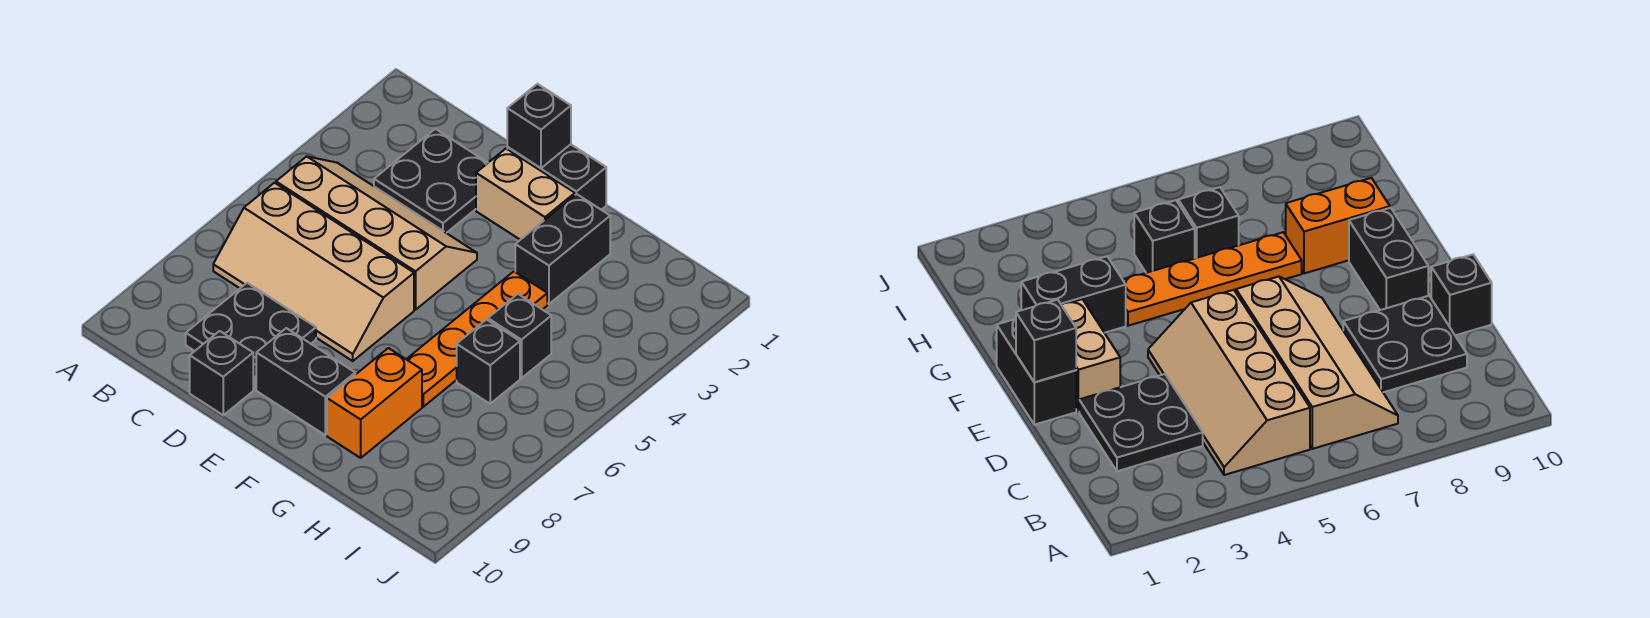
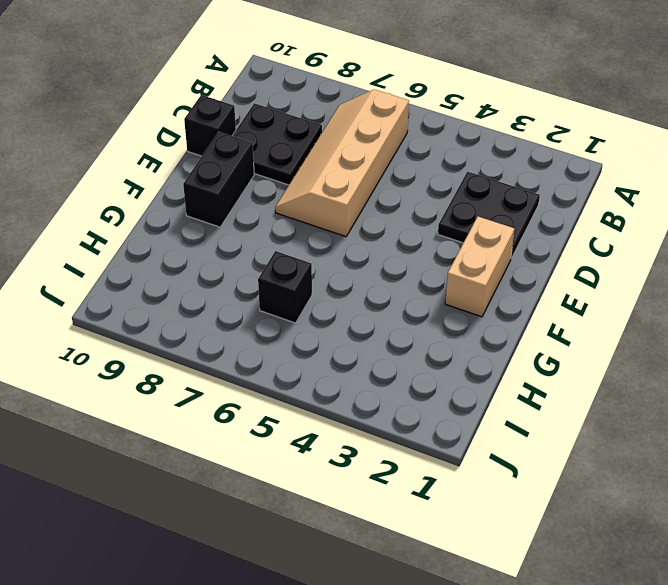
none -> tan slope B4:E5 level 1 top 5
none -> black brick E1:F1 level 1
none -> black brick G2:G3 level 1

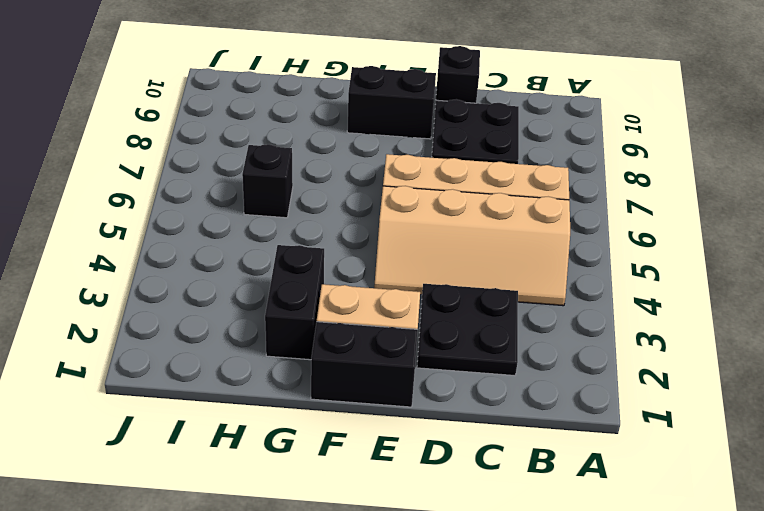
none -> orange plate G4:G7 level 1
none -> orange brick G8:G9 level 1
none -> black brick H5 level 1

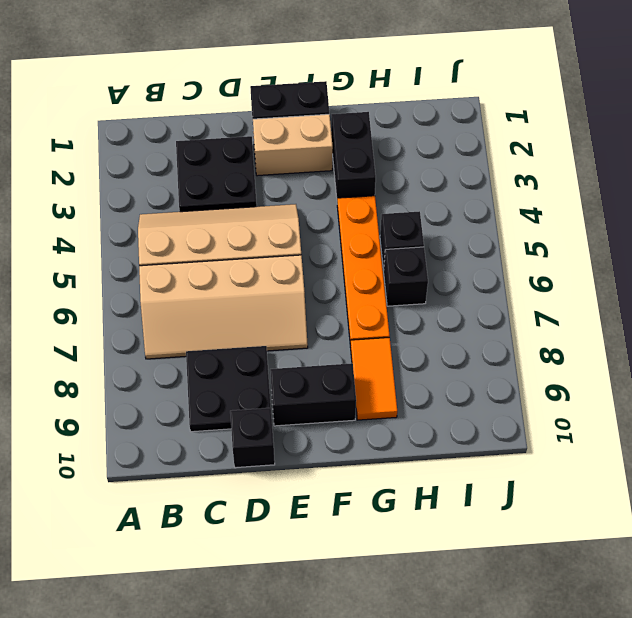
orange tile G8:G9 level 1 -> orange brick G8:G9 level 1
none -> black brick E1 level 2

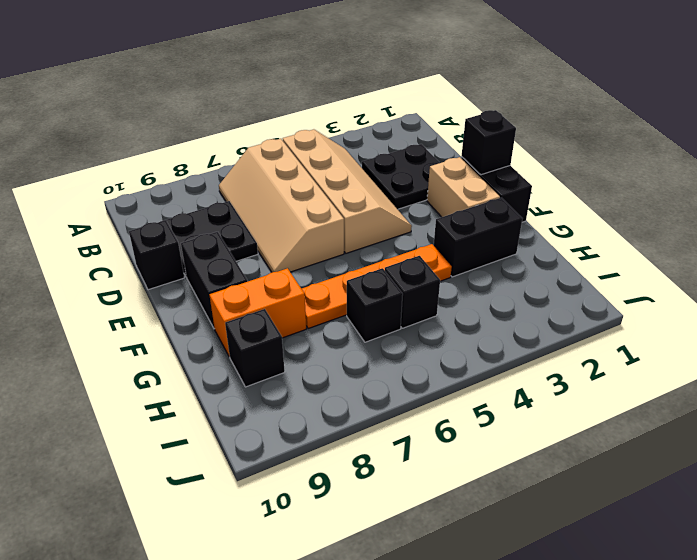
black brick H9 level 1 -> none

